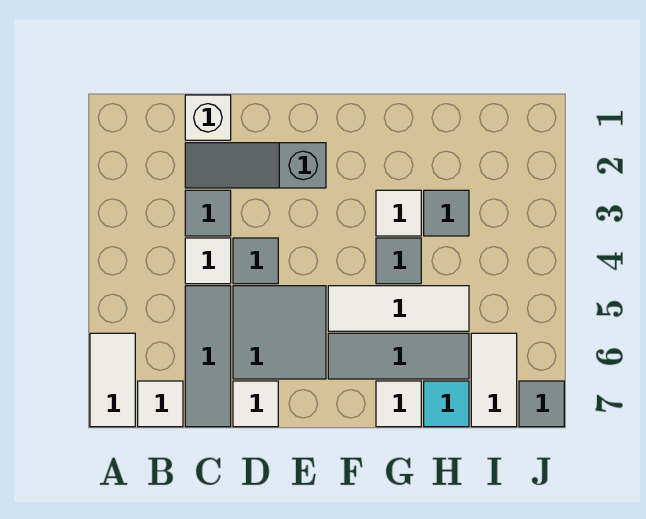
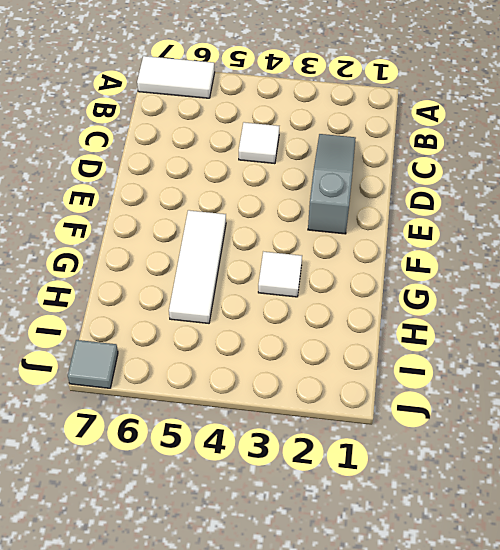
none -> white tile B7 level 1
none -> white brick C1 level 1
none -> grey tile C3 level 1

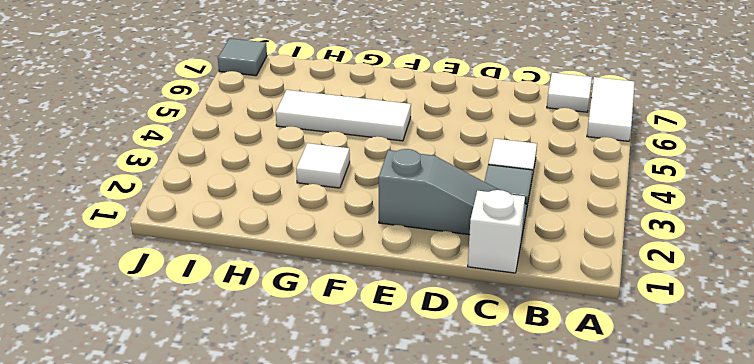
none -> grey tile C5:C7 level 1
none -> grey tile D4 level 1
none -> grey tile D5:E6 level 1

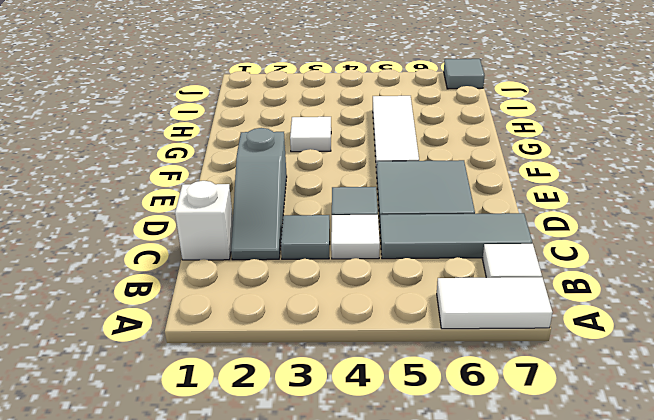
none -> white tile D7 level 1
none -> grey tile F6:H6 level 1
none -> grey tile G4 level 1

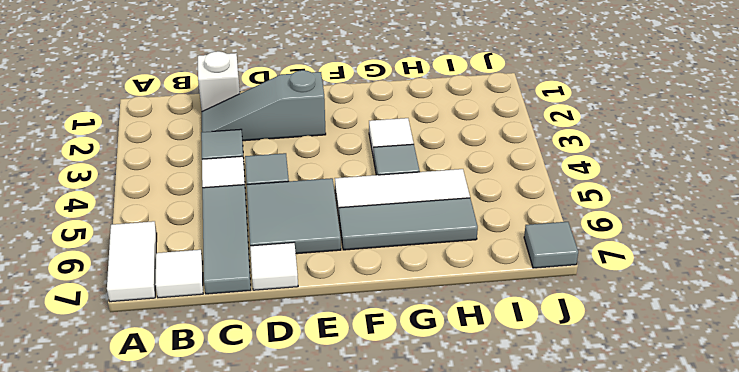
none -> white tile G7 level 1
none -> grey tile H3 level 1
none -> cyan tile H7 level 1

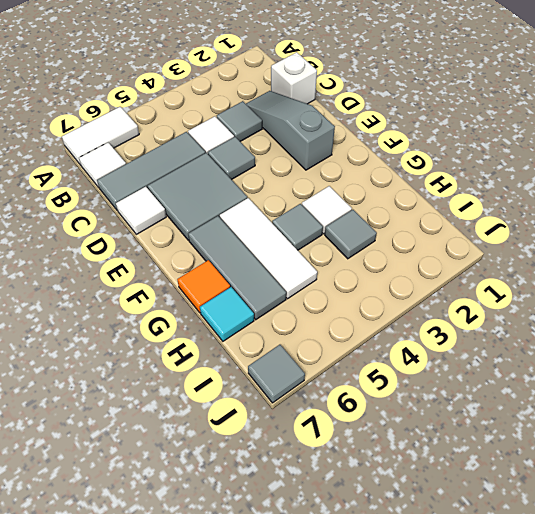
orange tile G7 level 1 -> white tile G7 level 1
none -> white tile I6:I7 level 1

